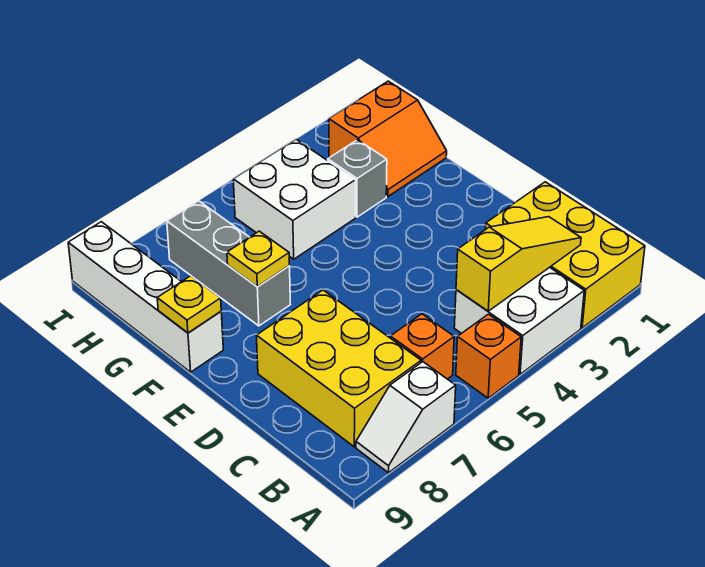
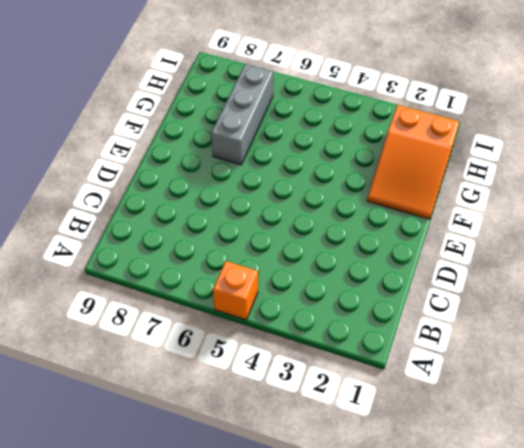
orange slope F1:H2 level 1 top H -> orange slope G1:H2 level 1 top H
none -> yellow brick A1:C2 level 1
none -> white brick A3:B4 level 1
none -> white slope A7:A8 level 1 top 7

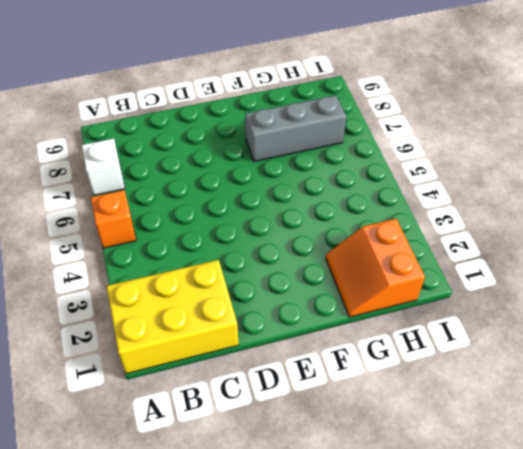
none -> white brick A3:B4 level 1
none -> orange brick B6 level 1
none -> yellow brick B7:D8 level 1

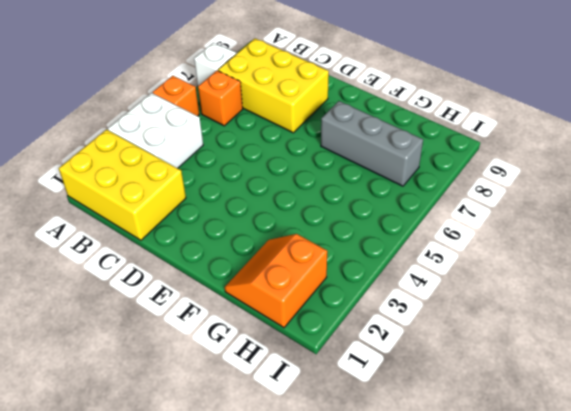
none -> white brick F9:I9 level 1
none -> grey brick G3 level 1
none -> white brick G4:H5 level 1

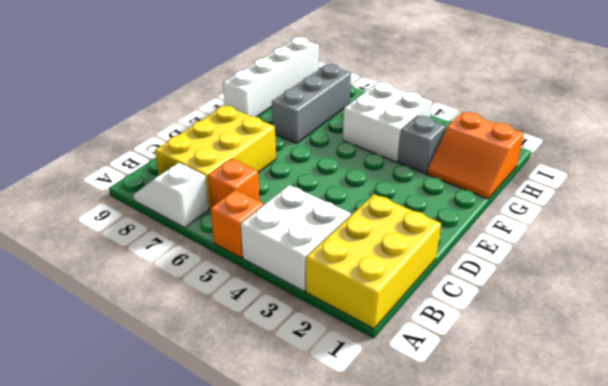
none -> yellow slope B2:B4 level 2 top 4
none -> yellow plate F7 level 2
none -> yellow plate F9 level 2

